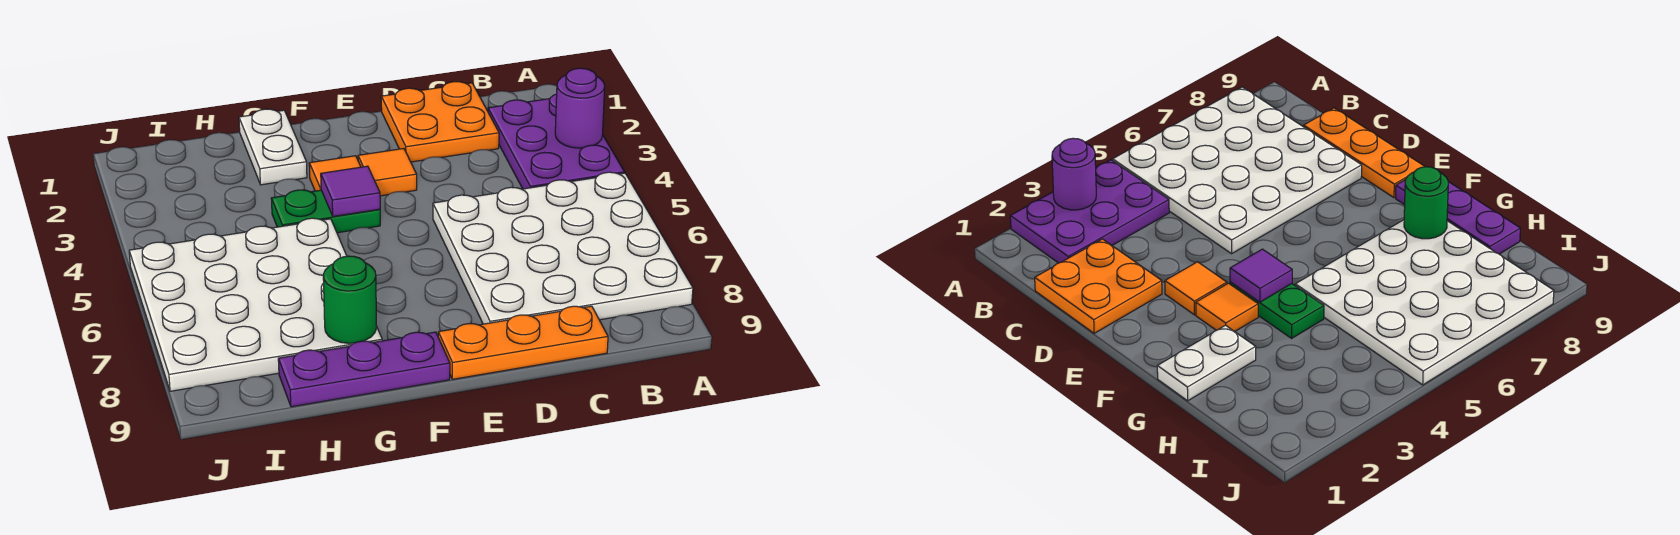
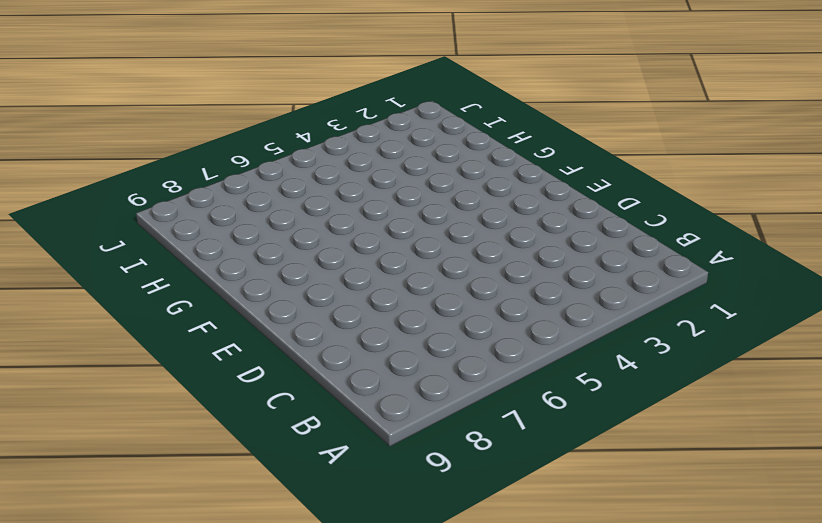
none -> purple plate A2:B4 level 1
none -> white plate A5:D8 level 1
none -> orange plate C1:D2 level 1

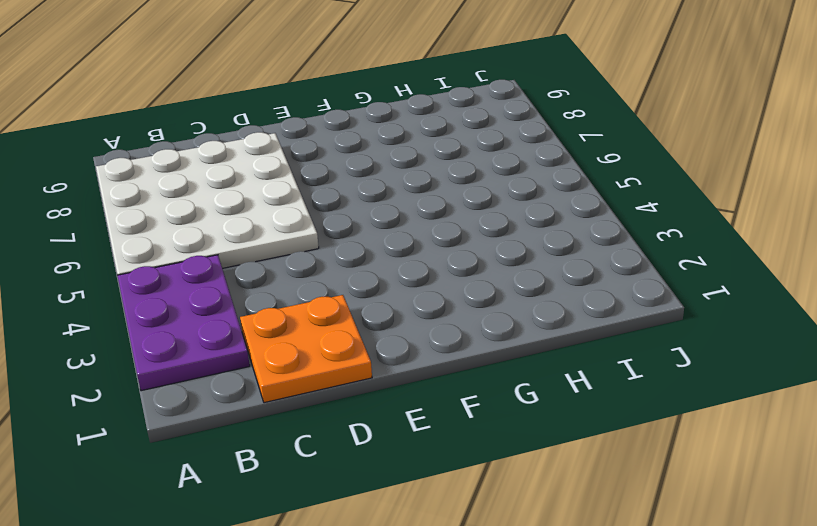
none -> orange plate C9:E9 level 1
none -> orange tile E3 level 1
none -> orange tile F3 level 1

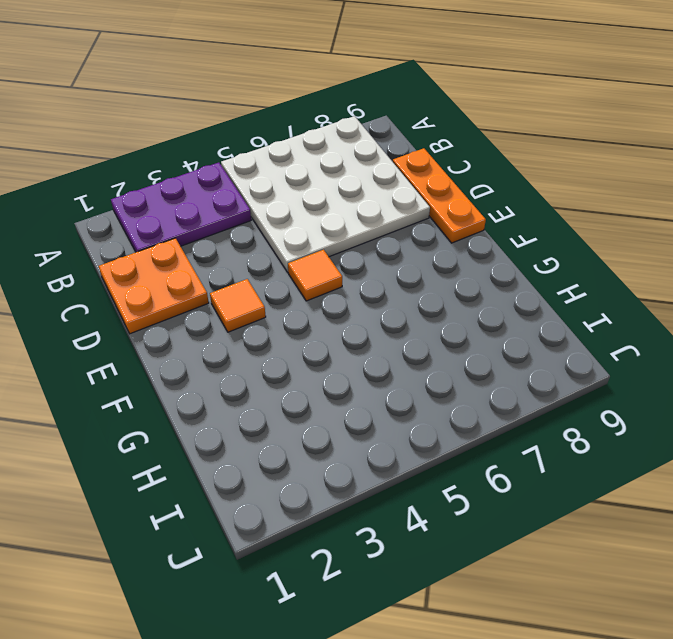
orange tile E5 level 1 -> orange tile F3 level 1
none -> green plate F4:G4 level 1
none -> purple plate F9:H9 level 1
none -> white plate G1:G2 level 1

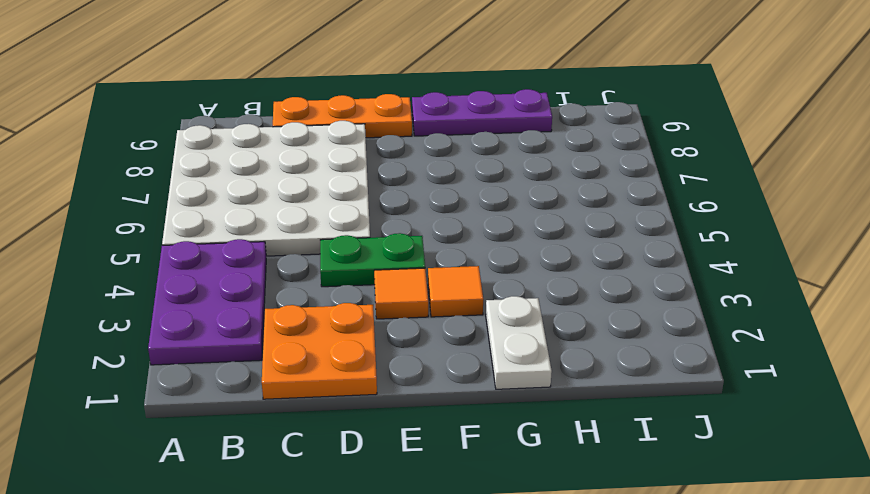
green plate D4:E4 level 1 -> green plate F4:G4 level 1
none -> white plate G5:J8 level 1
none -> purple round brick A3 level 2
none -> purple tile F4 level 2

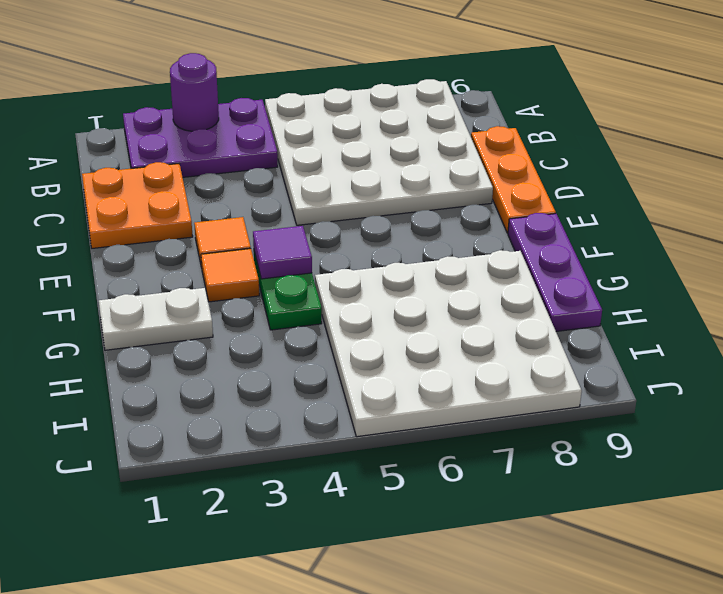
none -> green round brick G8 level 2

